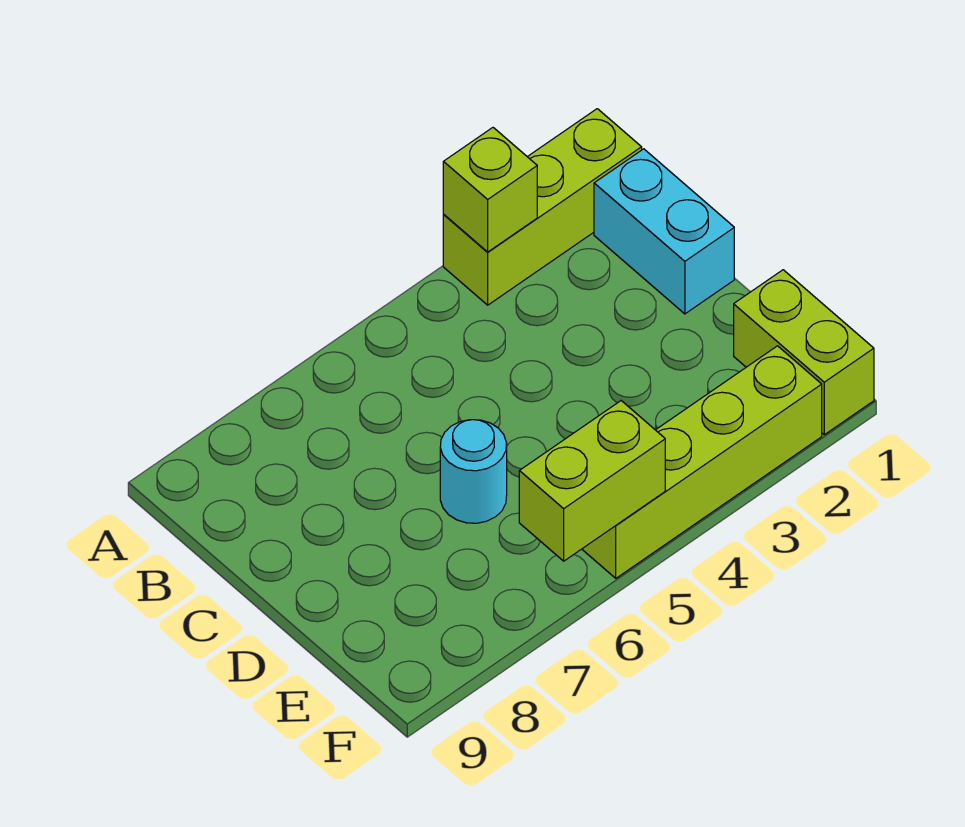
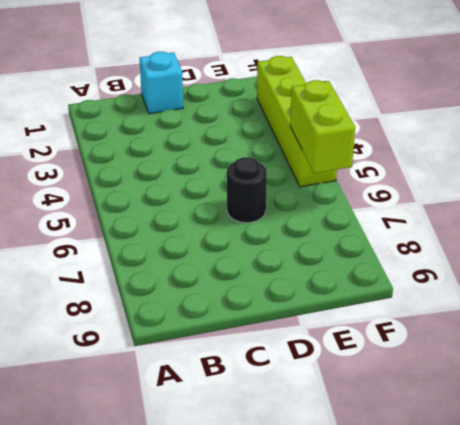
cyan brick C1 level 1 -> cyan brick B1:C1 level 1
black round brick D6 level 1 -> cyan round brick D6 level 1
none -> lime brick A1:A3 level 1
none -> lime brick E1:F1 level 1

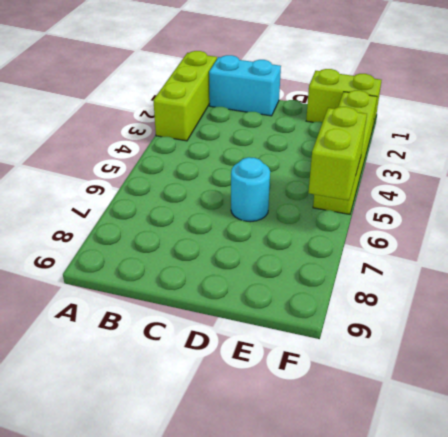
none -> lime brick A3 level 2

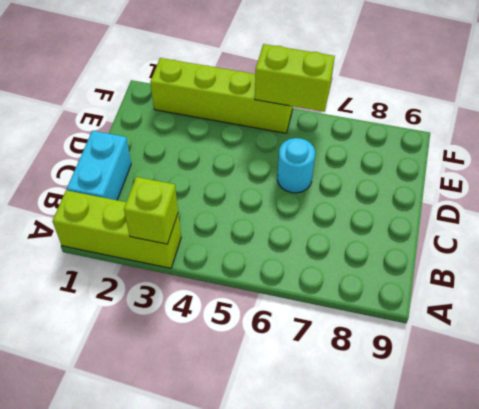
none -> lime brick E1:F1 level 1

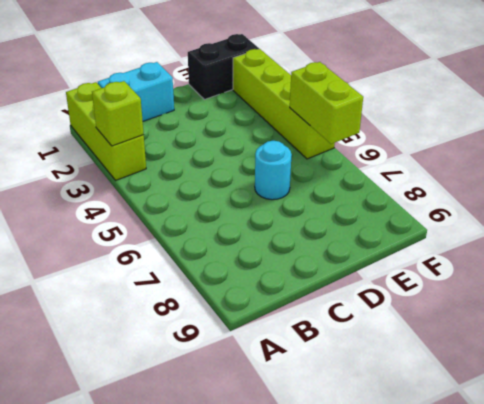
black brick E1:F1 level 1 -> lime brick E1:F1 level 1

